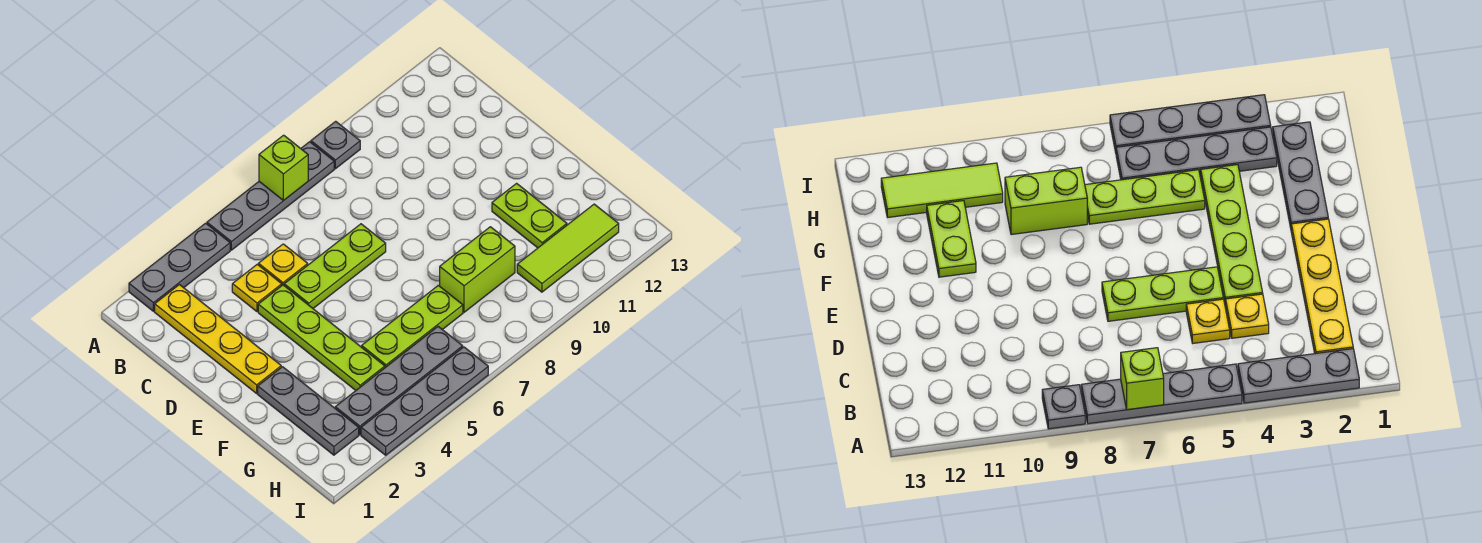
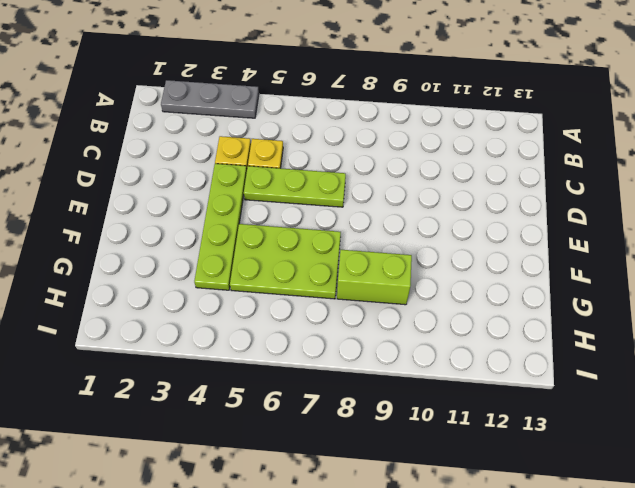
lime plate F5:G7 level 1 -> lime plate G5:G7 level 1
none -> grey plate A5:A8 level 1
none -> grey plate A9 level 1
none -> yellow plate B2:E2 level 1

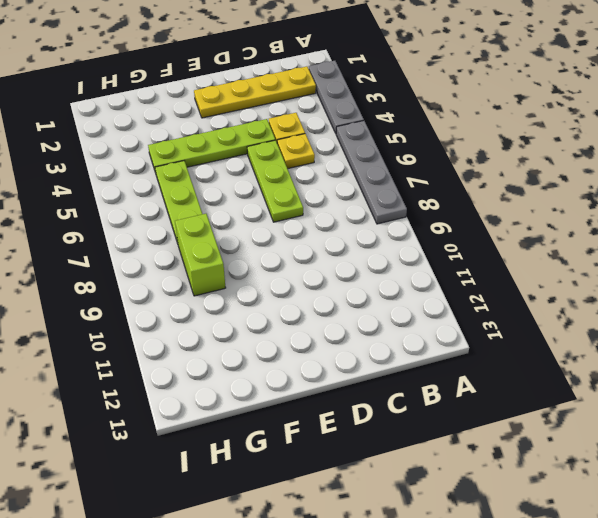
none -> grey plate A9 level 1
none -> grey plate F2:H2 level 1
none -> lime plate F11:G11 level 1

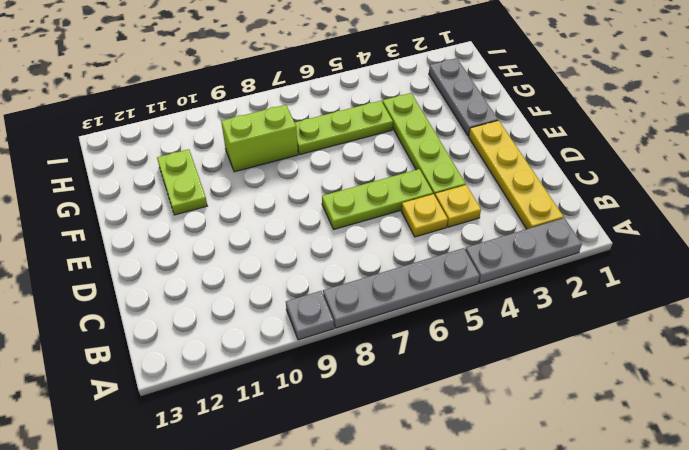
none -> grey plate H3:H6 level 1
none -> lime tile H10:H12 level 1
none -> grey plate I3:I6 level 1

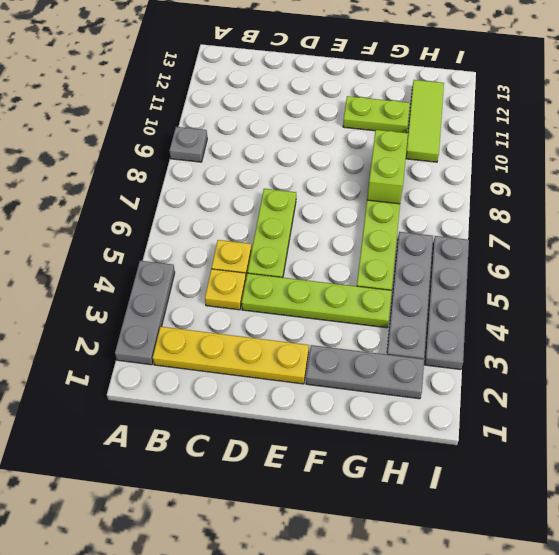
none -> grey plate A5:A8 level 1
none -> lime brick A7 level 2

